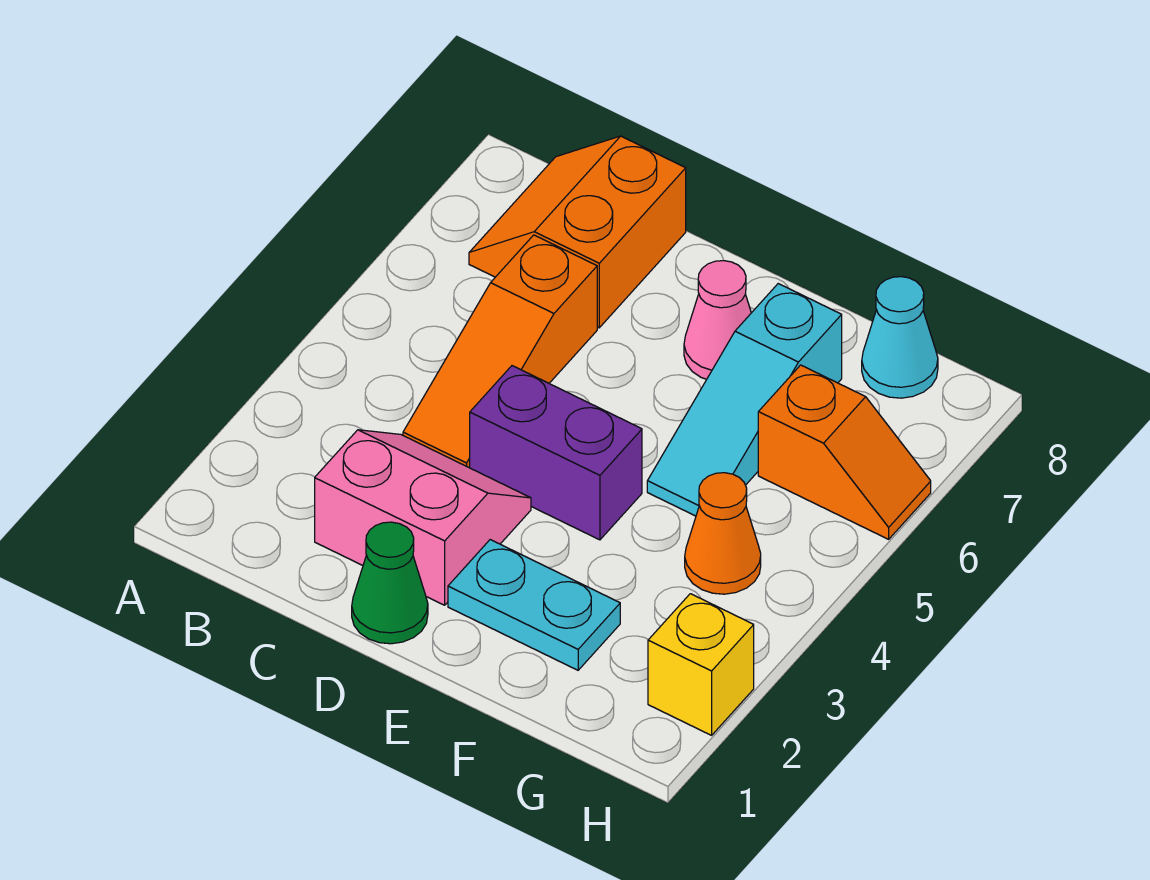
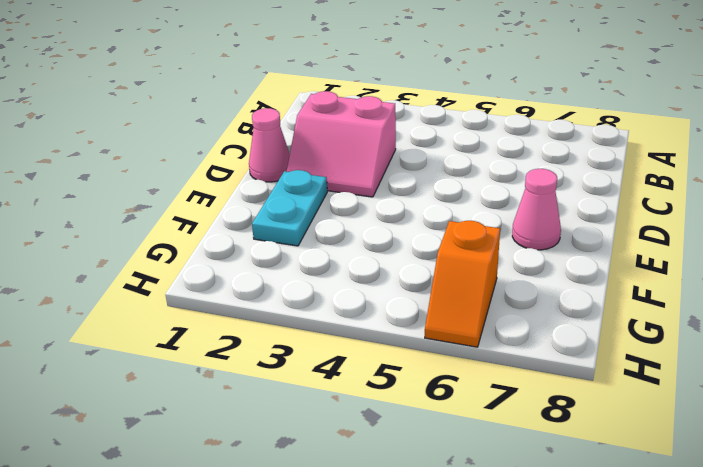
pink slope C2:D3 level 1 top C -> pink slope C2:D3 level 1 top 2
pink cone D1 level 1 -> green cone D1 level 1
none -> orange slope B7:C8 level 1 top C
none -> orange slope C4:C6 level 1 top 6
none -> purple brick D4:E4 level 1

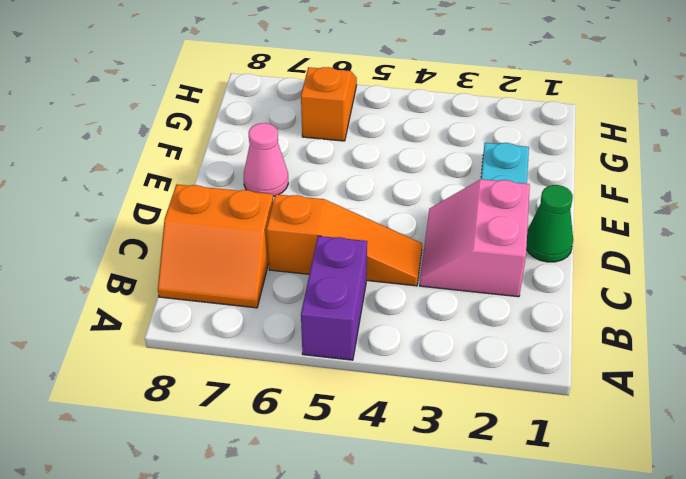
purple brick A5:B5 level 1 -> purple brick D4:E4 level 1
none -> cyan slope F5:F7 level 1 top 7
none -> orange cone G4 level 1
none -> cyan cone G8 level 1

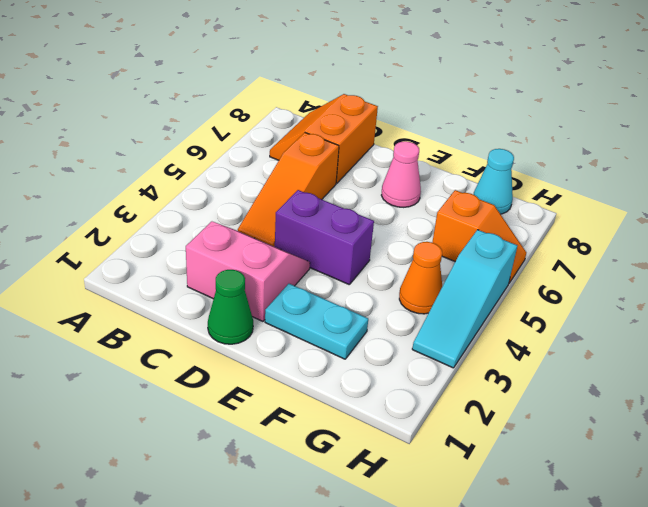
cyan slope H3:H5 level 1 top 5 -> cyan slope F5:F7 level 1 top 7
none -> yellow brick H2 level 1

